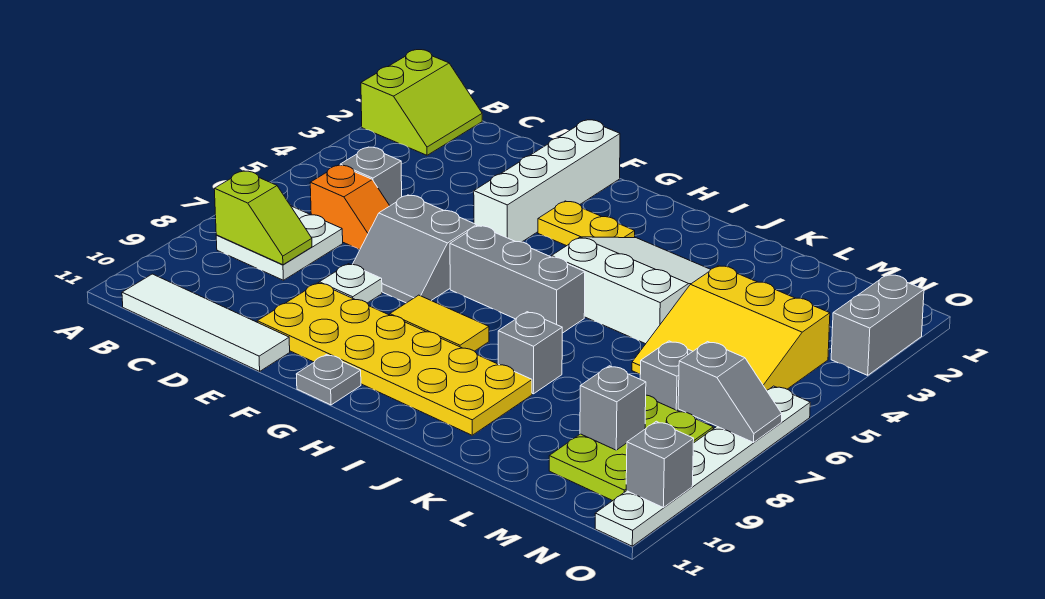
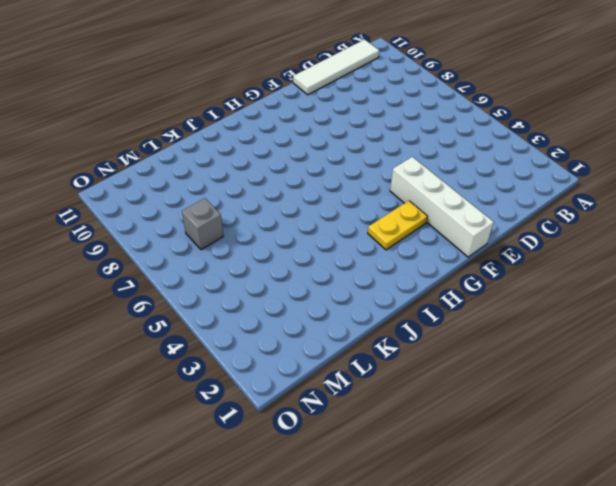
none -> lime slope A1:B2 level 1 top A
none -> white plate B7:C8 level 1
none -> grey brick C5 level 1

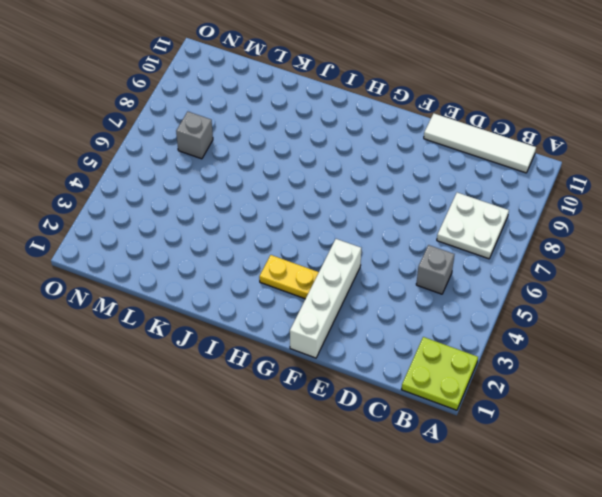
lime plate A1:B2 level 1 -> lime slope A1:B2 level 1 top A
none -> orange slope C6:D6 level 1 top C
none -> grey slope E6:F7 level 1 top 6
none -> white plate E8 level 1

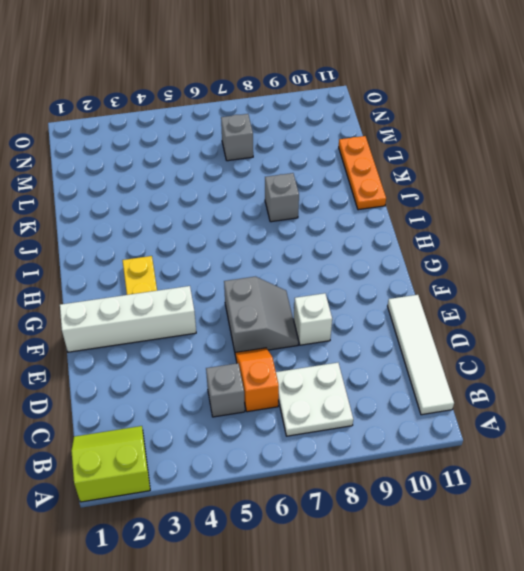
white brick E8 level 1 -> white plate E8 level 1
orange plate J11:L11 level 1 -> none
none -> yellow plate E9:J10 level 1
none -> grey brick G6:I6 level 1
none -> yellow tile G8:H8 level 1

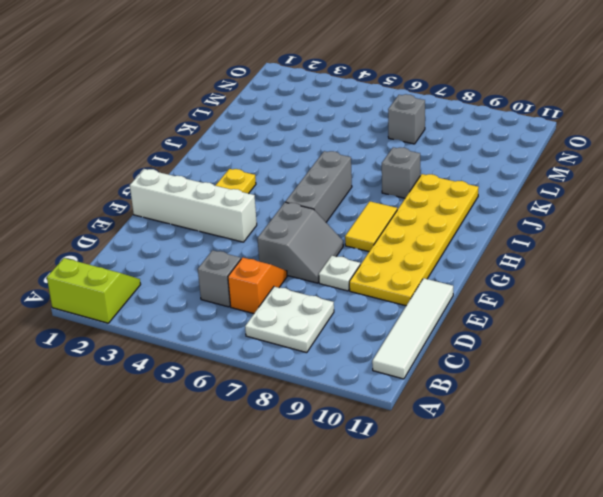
none -> grey plate G11 level 1
none -> white slope I3:K5 level 1 top 5
none -> yellow slope L4:N6 level 1 top 4

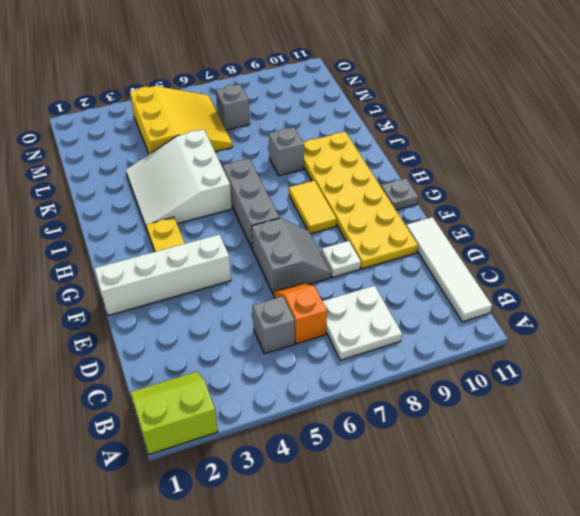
none -> lime plate M8:N10 level 1
none -> grey brick O2:O3 level 1
none -> white plate O6:O11 level 1

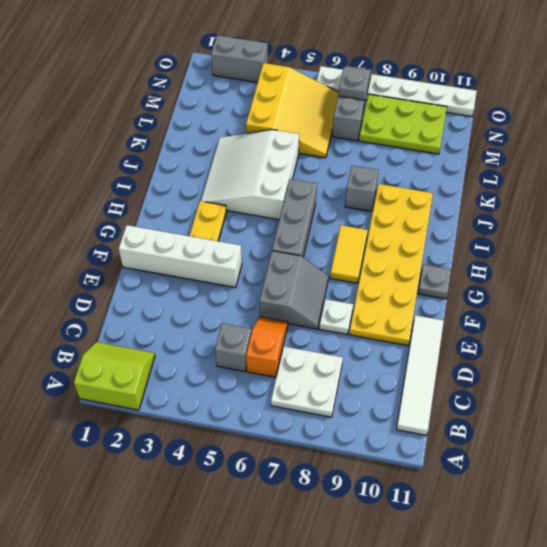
none -> lime slope B8:C8 level 2 top B
none -> grey brick M9 level 2
none -> grey brick O10 level 2

